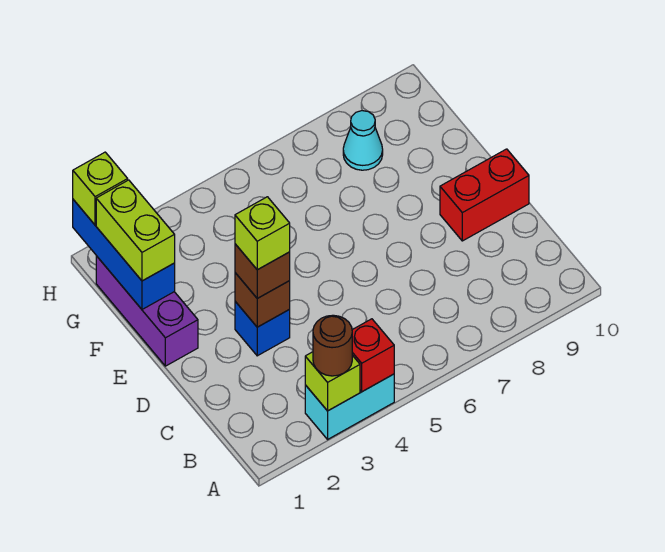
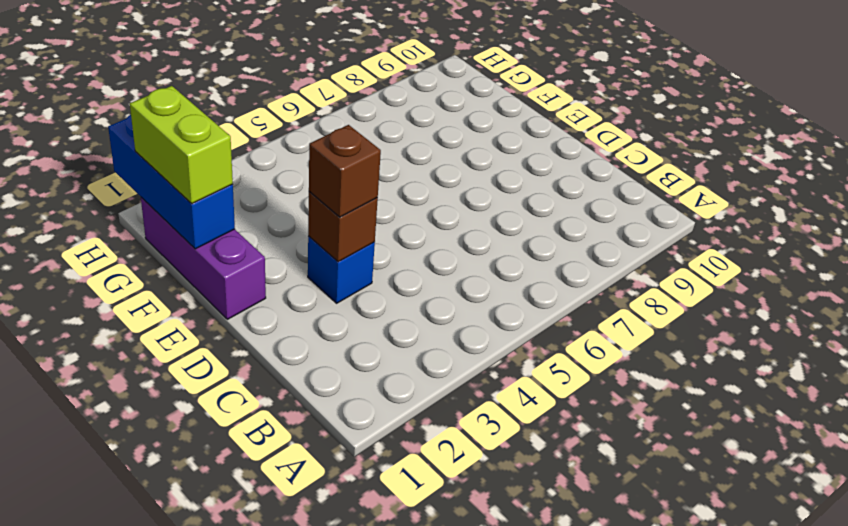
none -> cyan brick A3:A4 level 1
none -> red brick D9:D10 level 1
none -> cyan cone G8 level 1

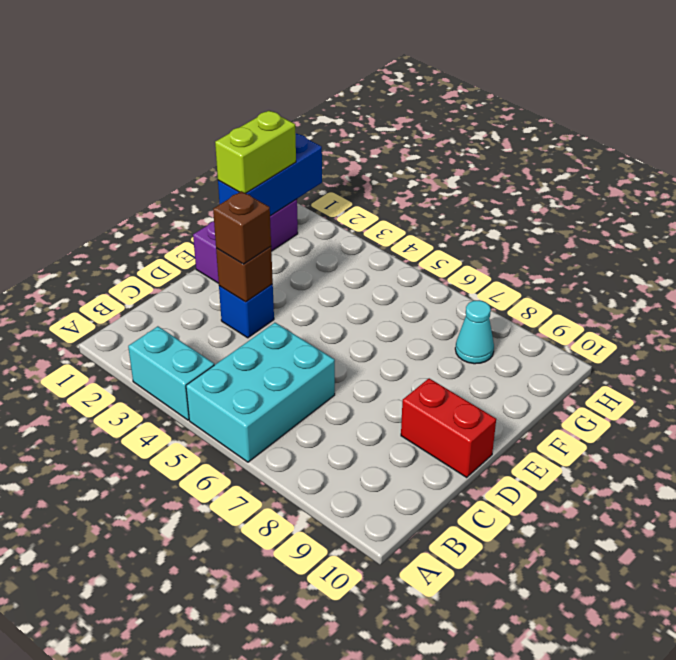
cyan brick A5:C6 level 1 -> none
none -> lime brick A3 level 2
none -> red brick A4 level 2
none -> brown round brick A3 level 3

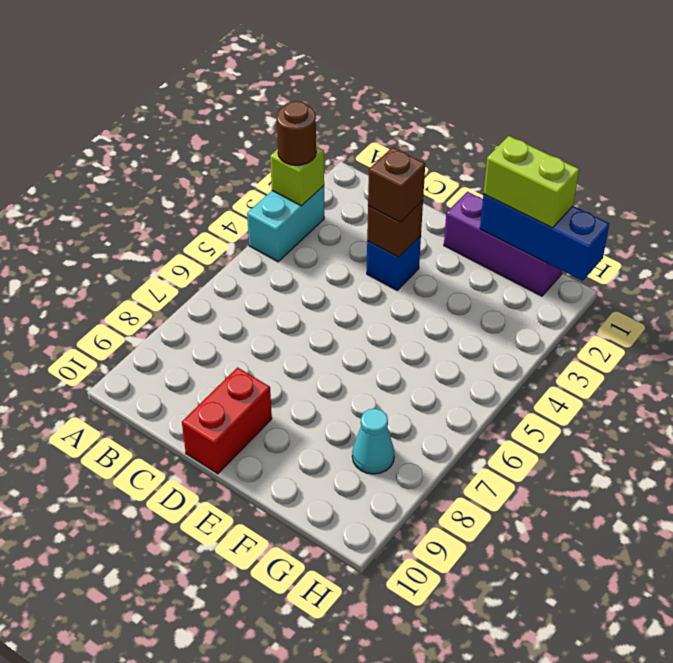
none -> red brick A4 level 2
none -> lime brick H1 level 3
none -> lime brick D3 level 4

